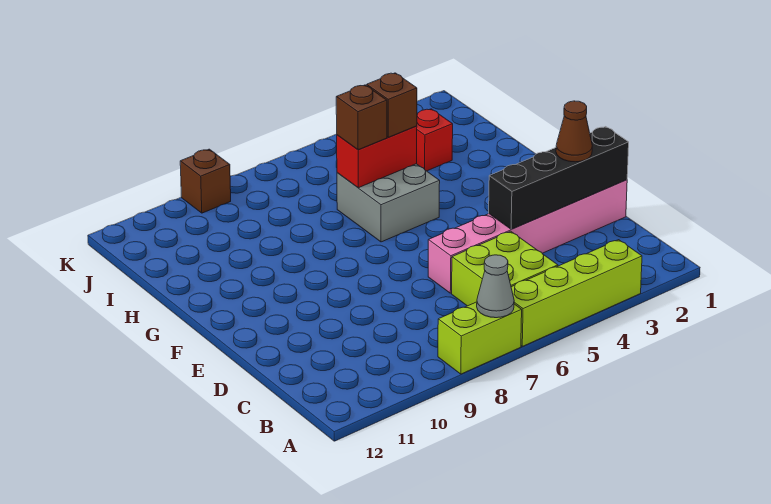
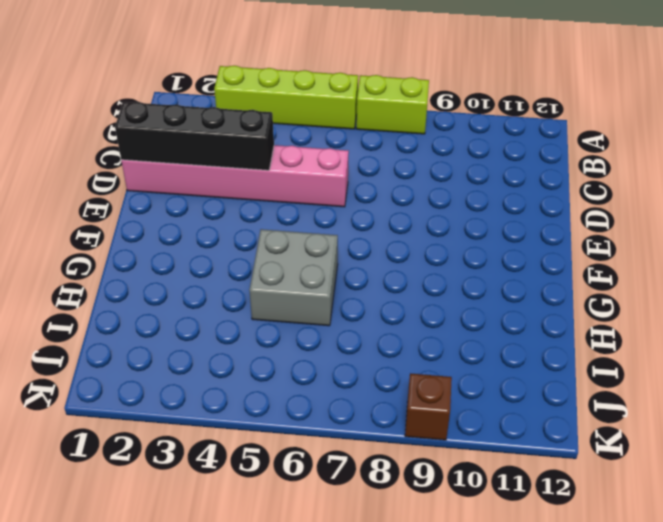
none -> lime brick B5:C6 level 1
none -> red brick I3 level 1
none -> grey cone A7 level 2

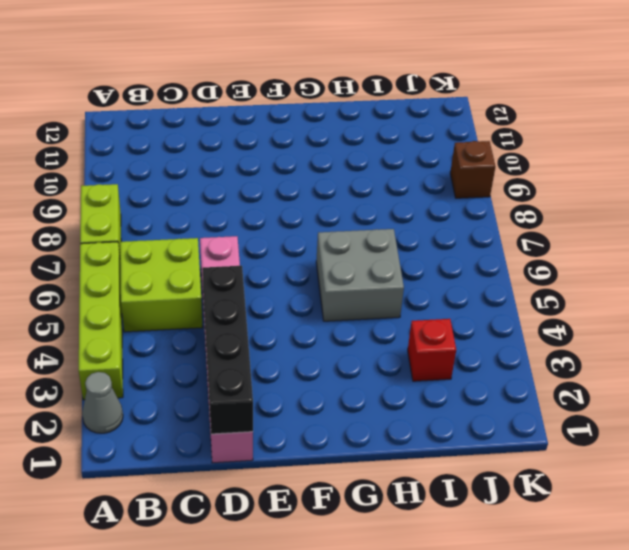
grey cone A2 level 1 -> grey cone A7 level 2
none -> red brick H5:H6 level 2
none -> brown cone D2 level 3
none -> brown brick H5 level 3

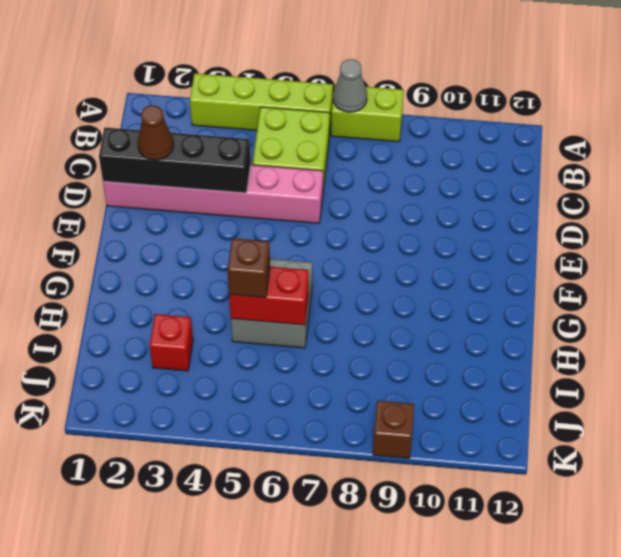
none -> brown brick H6 level 3

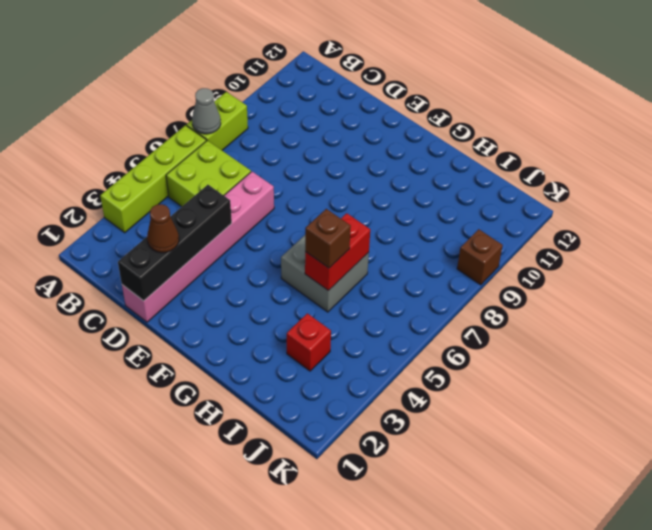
none -> brown brick H6 level 3

